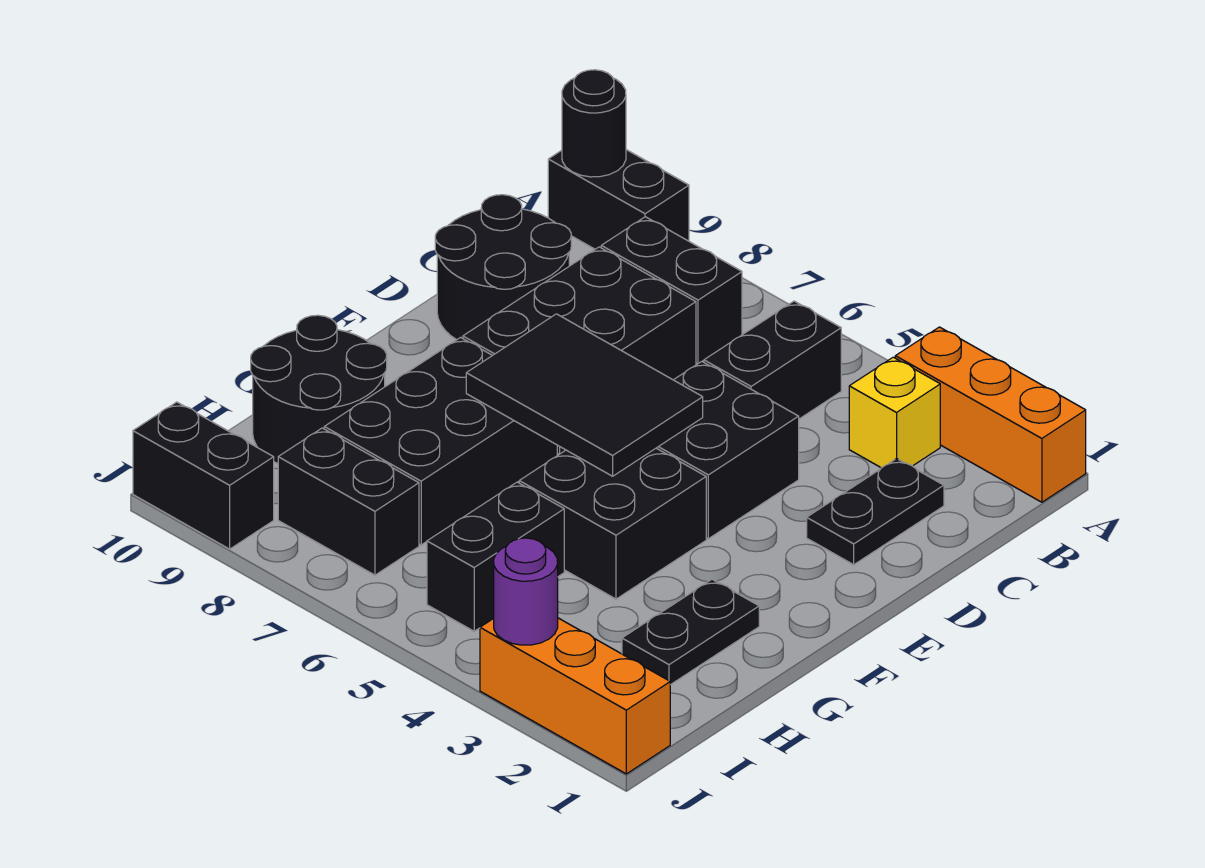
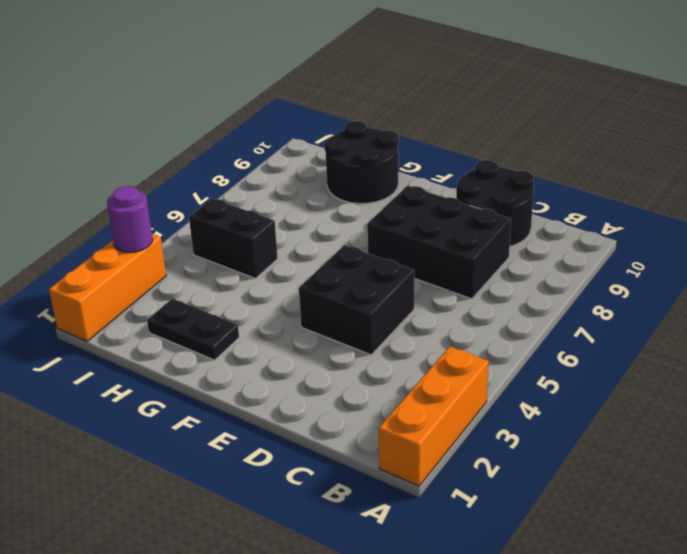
none -> black brick A9:A10 level 1
none -> yellow brick B3 level 1
none -> black brick B5:C5 level 1

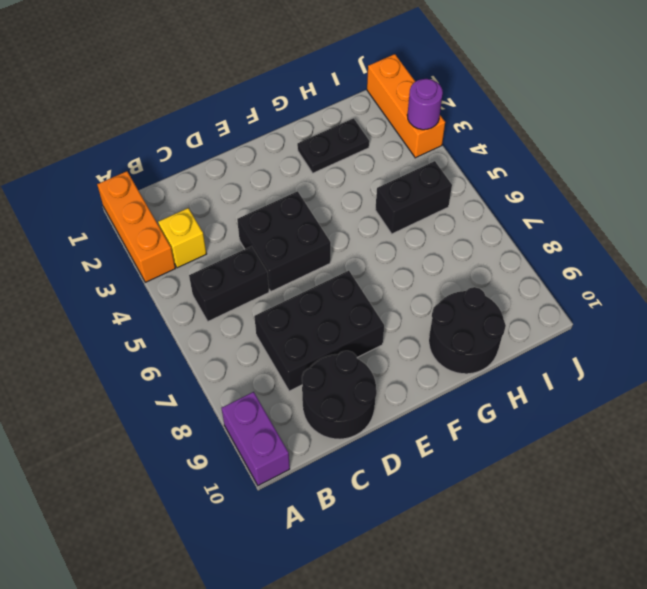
purple brick A9:A10 level 1 -> black brick A9:A10 level 1
none -> black brick B7:B8 level 1
none -> black plate C2:D2 level 1
none -> black brick F4:G5 level 1

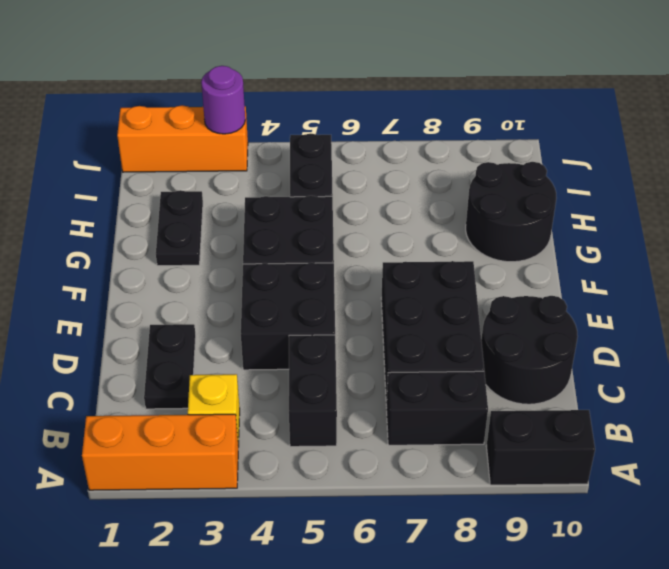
none -> black brick F7:H8 level 1
none -> black brick I7:I8 level 1
none -> black brick J9:J10 level 1

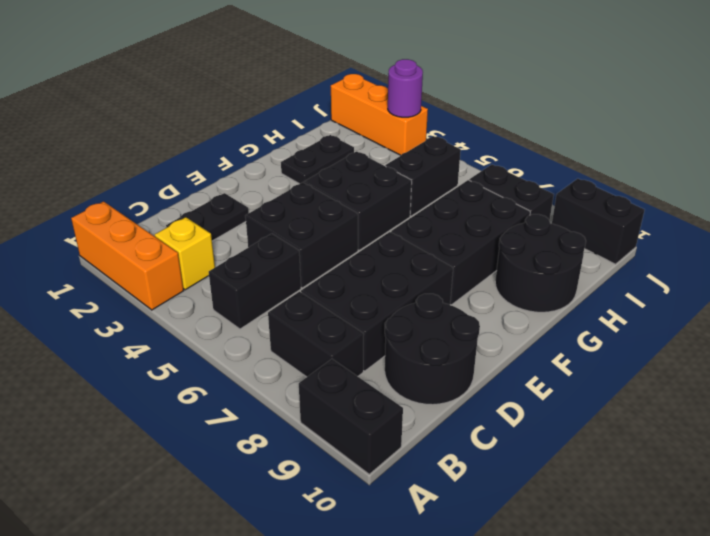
none -> black round brick A10 level 2
none -> black tile E5:F7 level 2

